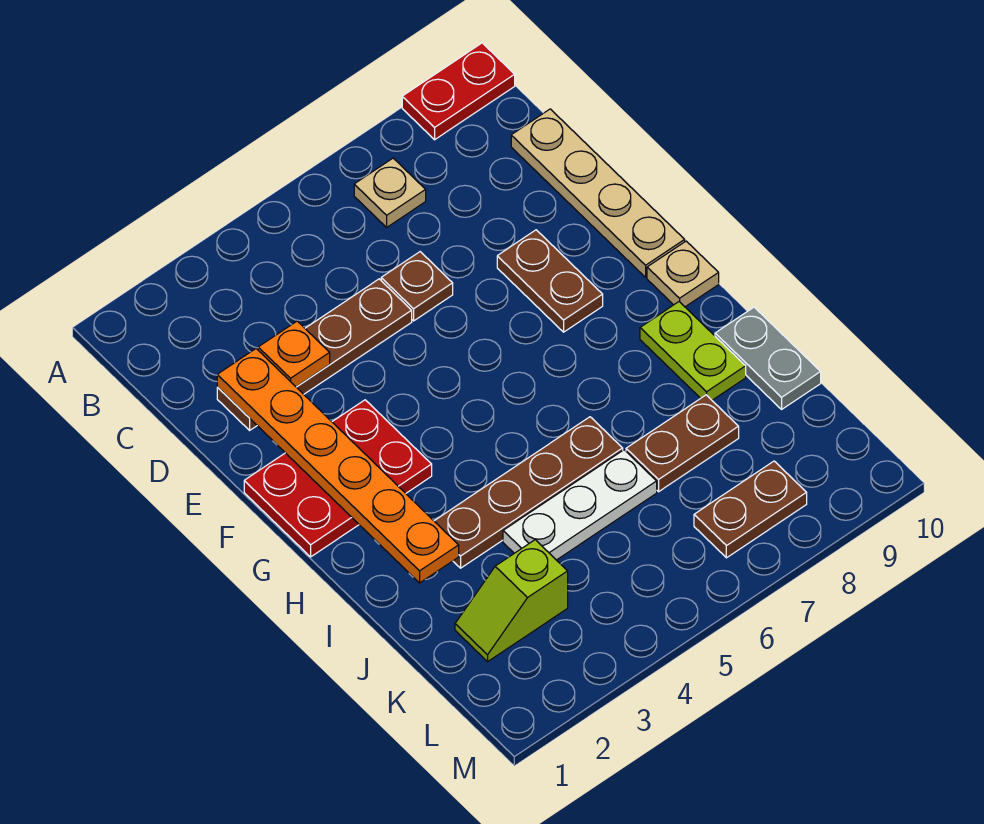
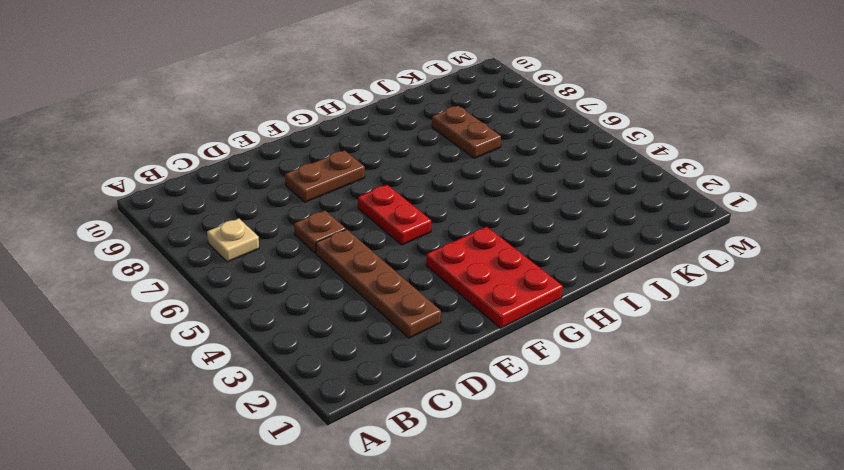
red plate F5:F6 level 1 -> red plate A9:A10 level 1
none -> tan plate C10:F10 level 1
none -> tan plate G10 level 1
none -> lime plate H9:I9 level 1

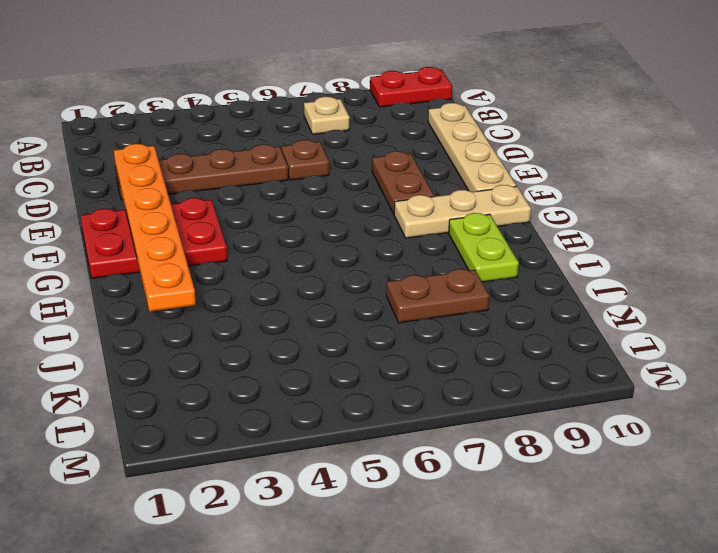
tan plate G8:G10 level 1 -> tan plate G10 level 1
none -> brown plate I3:I6 level 1
none -> grey plate I10:J10 level 1
none -> white plate J4:J6 level 1

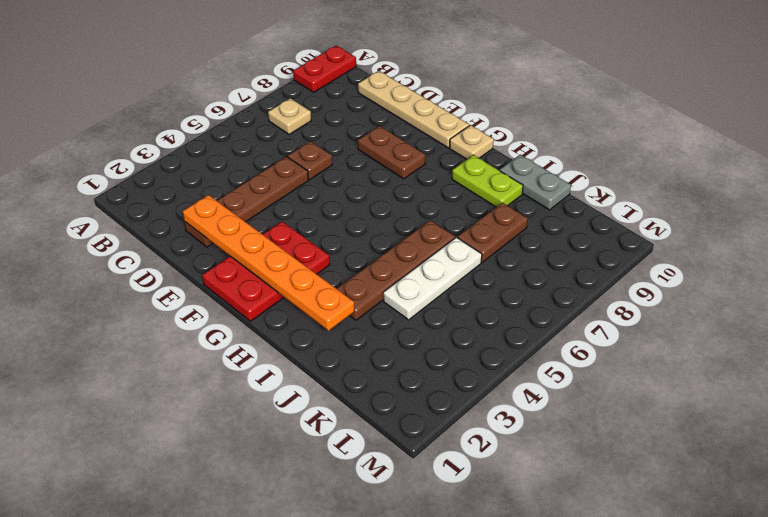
none -> lime slope K2:K3 level 1 top 3
none -> brown plate L7:L8 level 1
none -> orange plate D3 level 2

